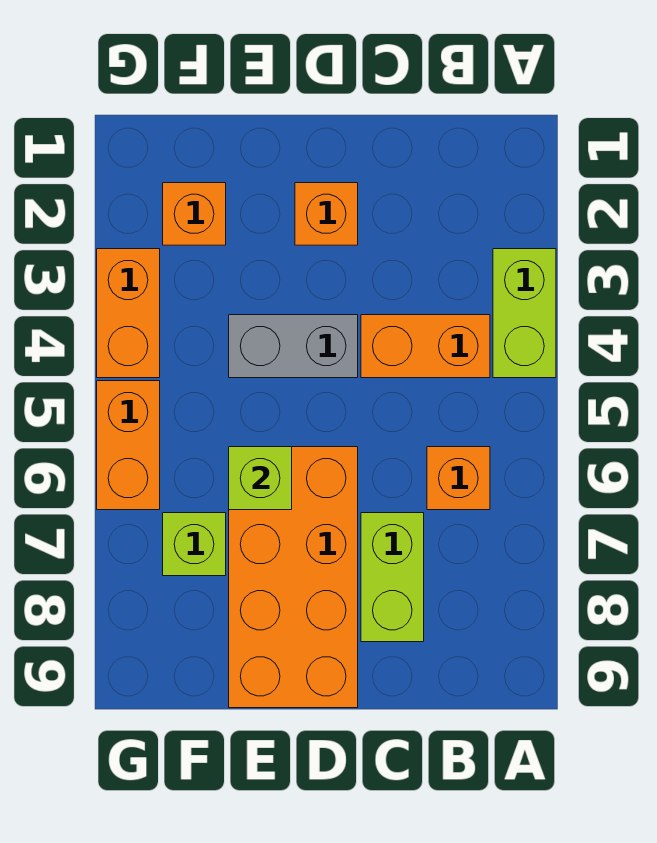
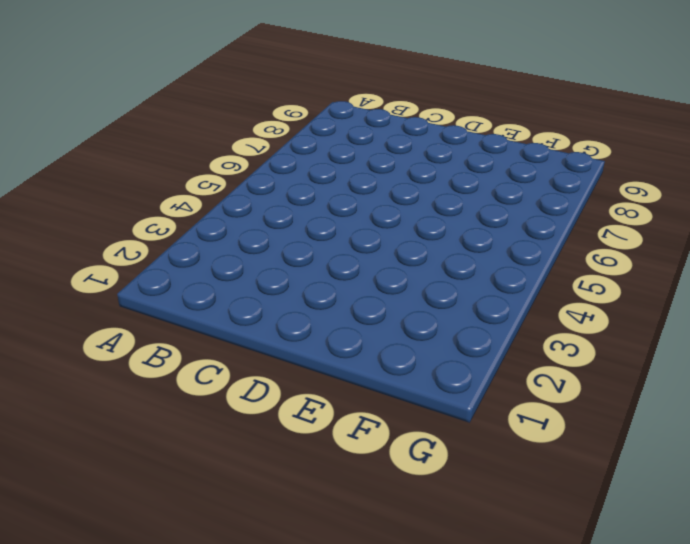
none -> lime brick A3:A4 level 1
none -> orange brick B4:C4 level 1
none -> orange brick B6 level 1

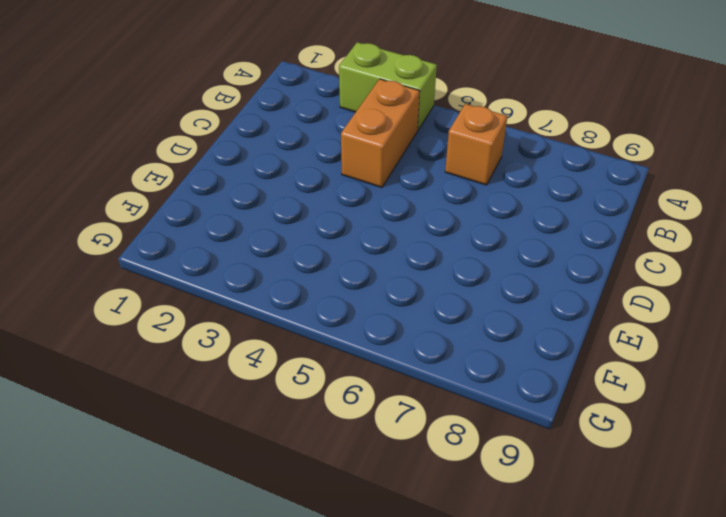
none -> lime brick C7:C8 level 1
none -> orange brick D2 level 1
none -> grey brick D4:E4 level 1

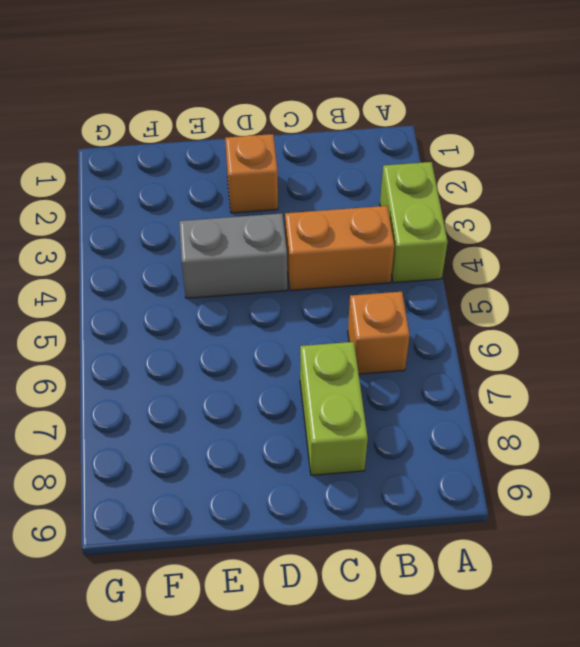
none -> orange brick D6:E9 level 1
none -> orange brick F2 level 1
none -> lime brick F7 level 1

